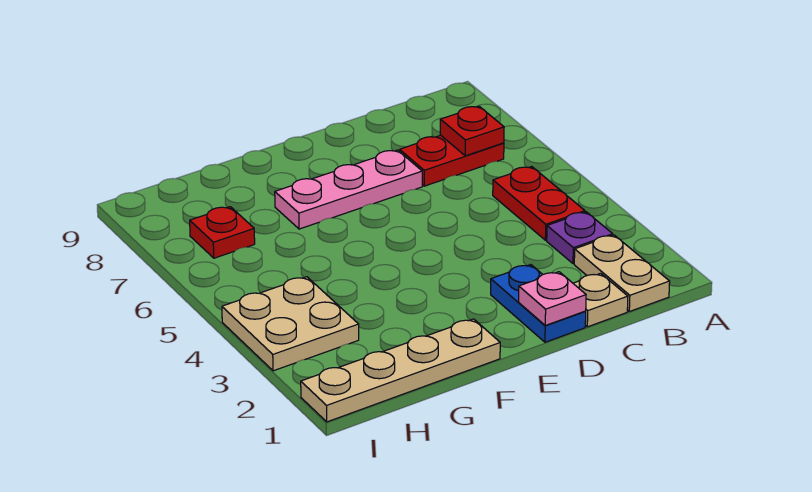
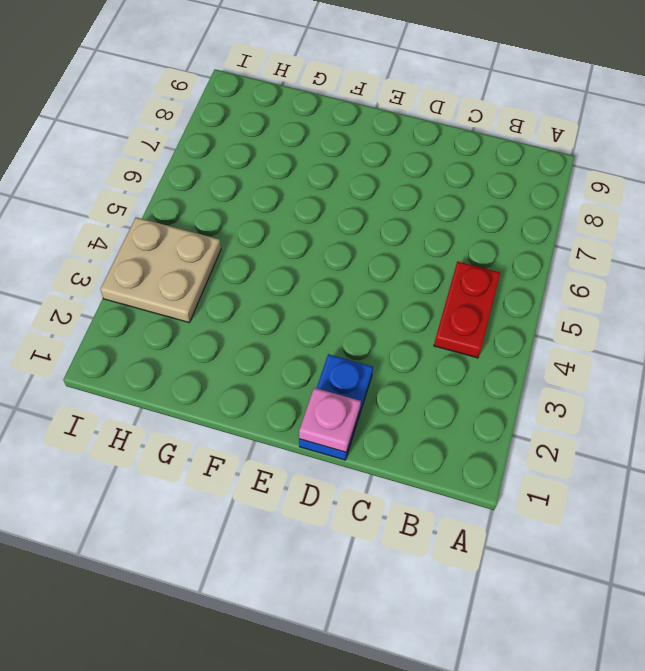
none -> tan plate B1:B2 level 1
none -> purple plate B3 level 1
none -> red plate B7:C7 level 1

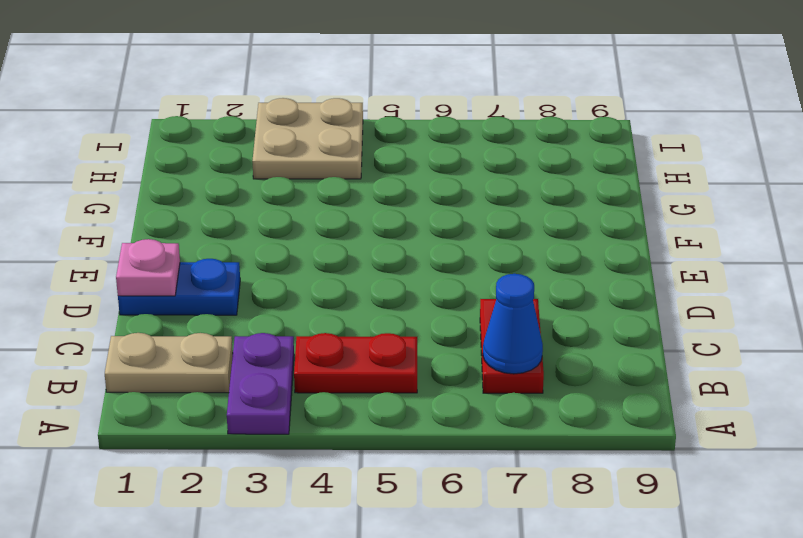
purple plate A3:B3 level 1 -> purple plate B3 level 1
blue cone B7 level 2 -> red plate B7 level 2
none -> tan plate C1 level 1
none -> pink plate D7:F7 level 1
none -> tan plate F1:I1 level 1

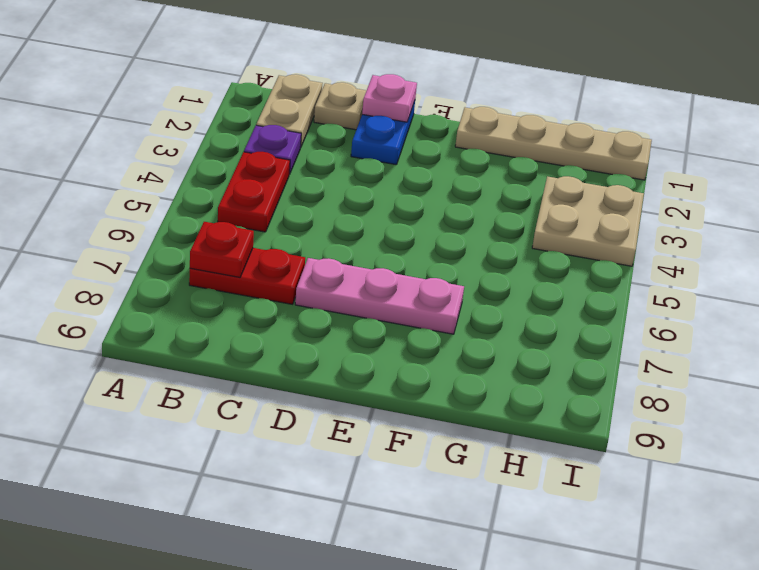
none -> red plate H7 level 1

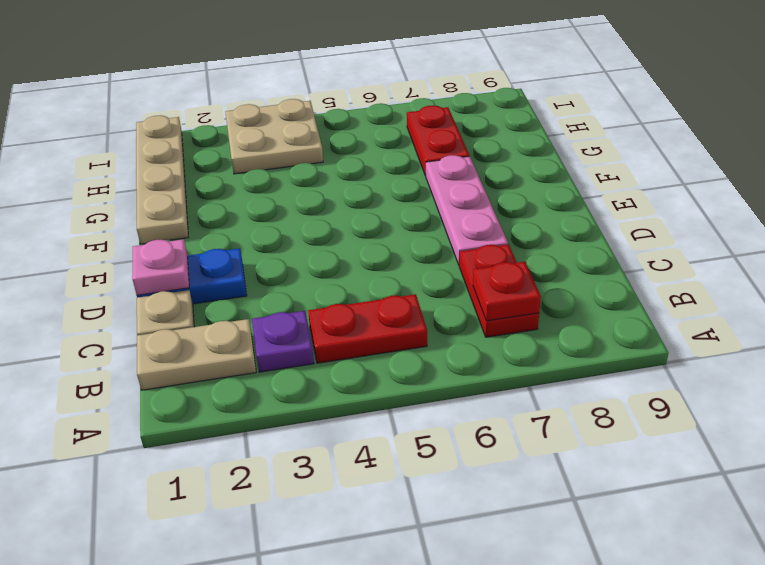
red plate G7:H7 level 1 -> red plate H7 level 1

